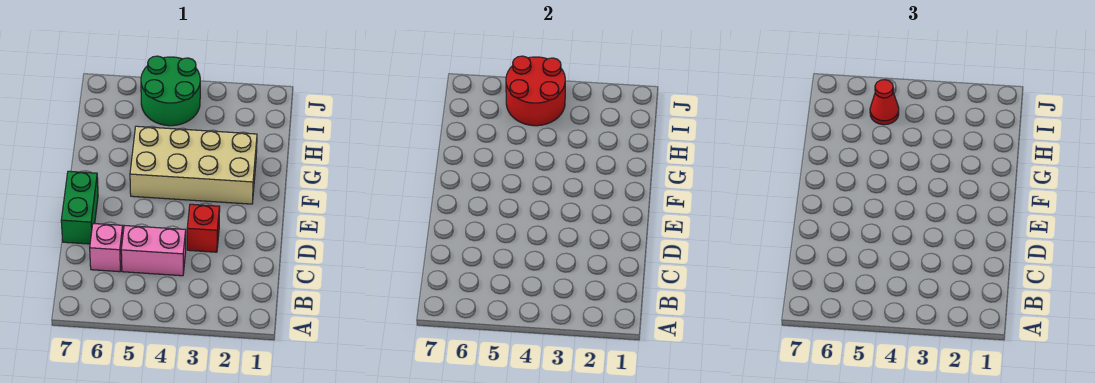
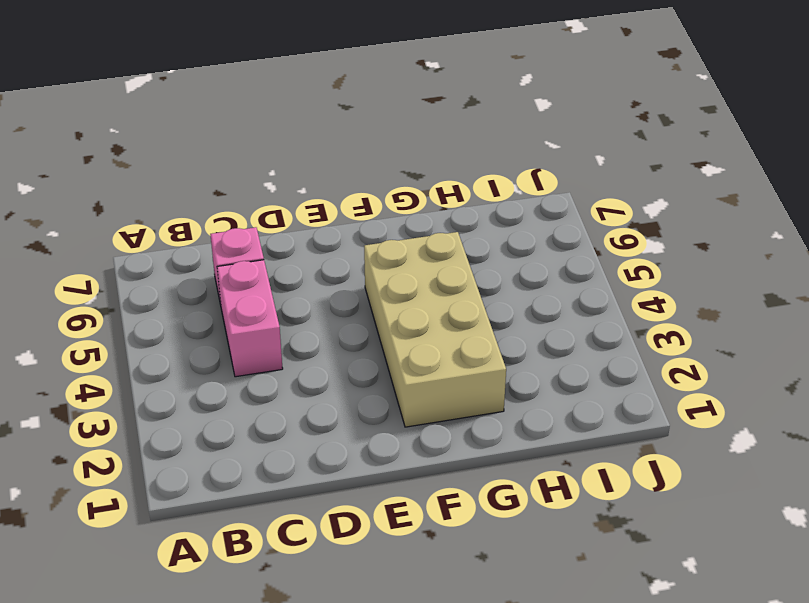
none -> red brick D3 level 1
none -> green brick D7:E7 level 1

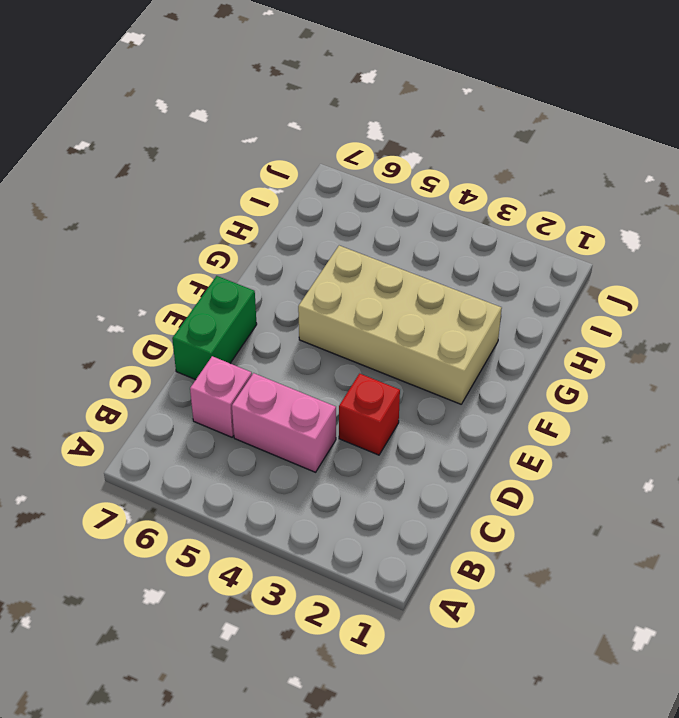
none -> green round brick I4:J5 level 1
none -> red round brick I4:J5 level 2

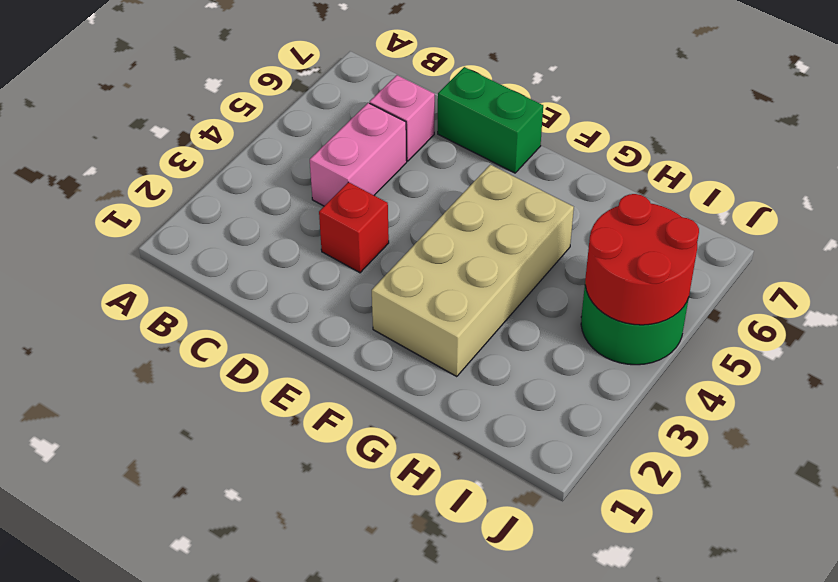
none -> red cone I5 level 3

